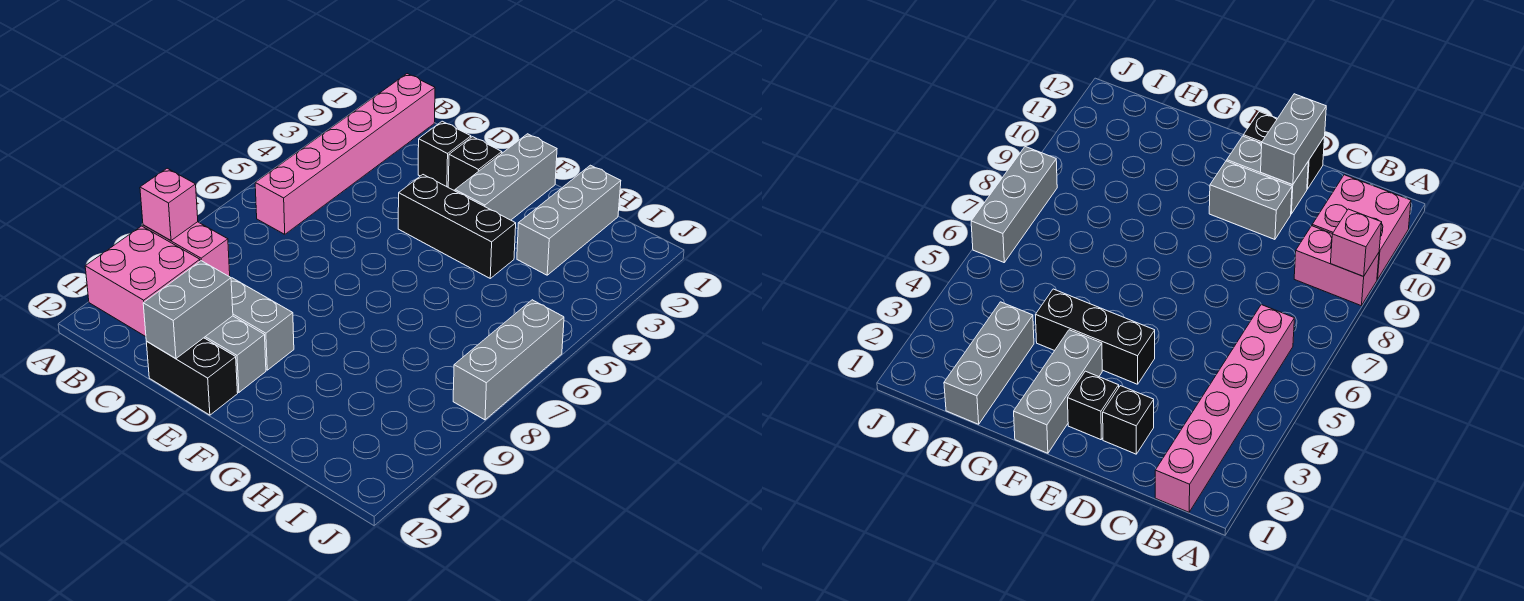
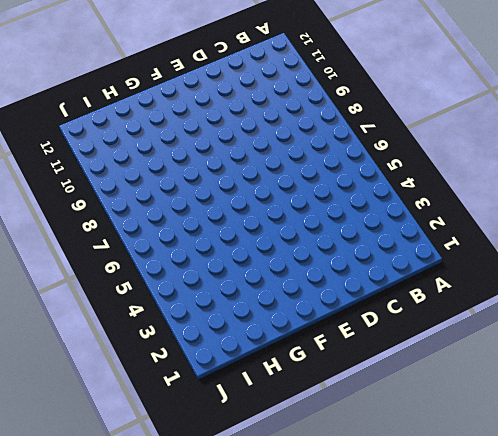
none -> pink brick A9:B9 level 1
none -> pink brick A10:B11 level 1
none -> pink brick B1:B6 level 1

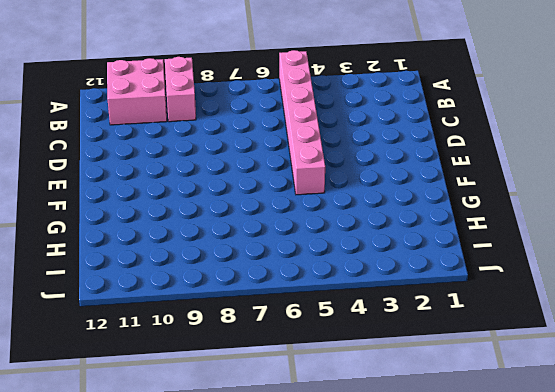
pink brick A5:F5 level 1 -> pink brick B1:B6 level 1
none -> black brick D2 level 1
none -> grey brick D10:E10 level 1
none -> grey brick D11:E11 level 1

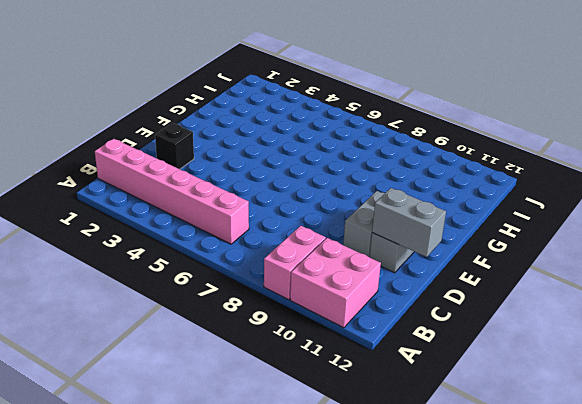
none -> black brick D12:E12 level 1
none -> black brick E2 level 1
none -> black brick E4:G4 level 1

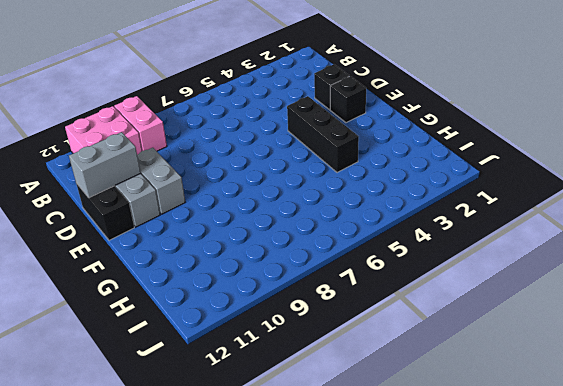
none -> pink brick B1:B6 level 1
none -> grey brick F1:F3 level 1
none -> grey brick H1:H3 level 1

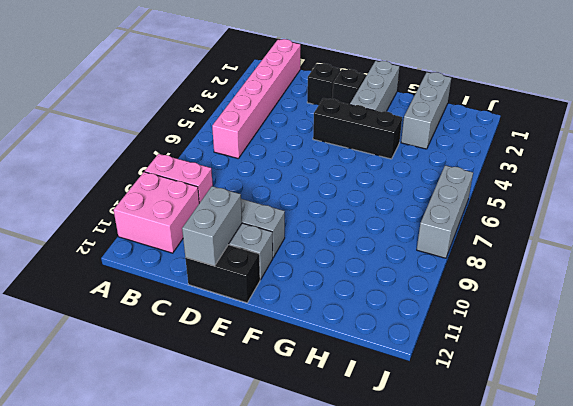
none -> pink brick A9 level 2

